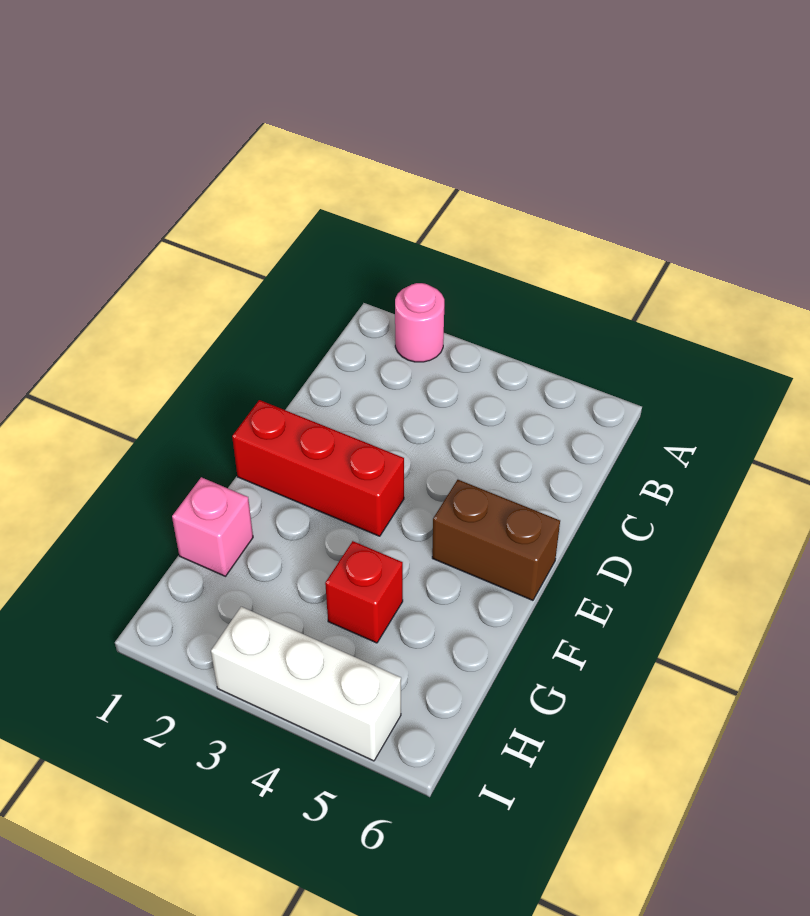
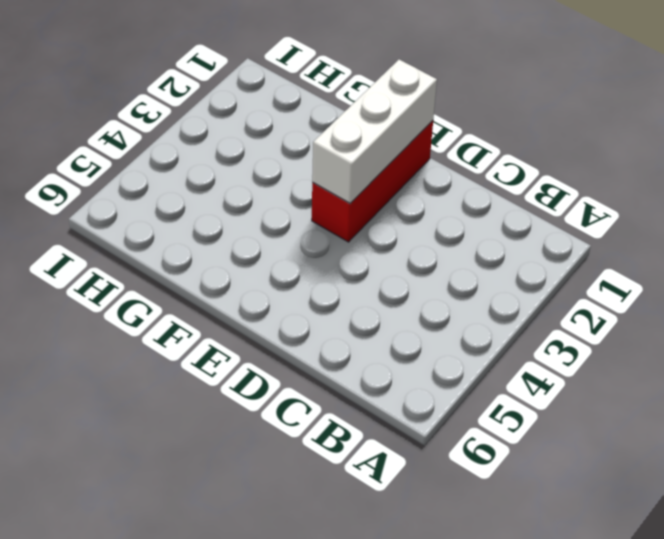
white brick E1:E3 level 2 -> white brick I3:I5 level 1
none -> pink round brick A2 level 1
none -> brown brick E5:E6 level 1

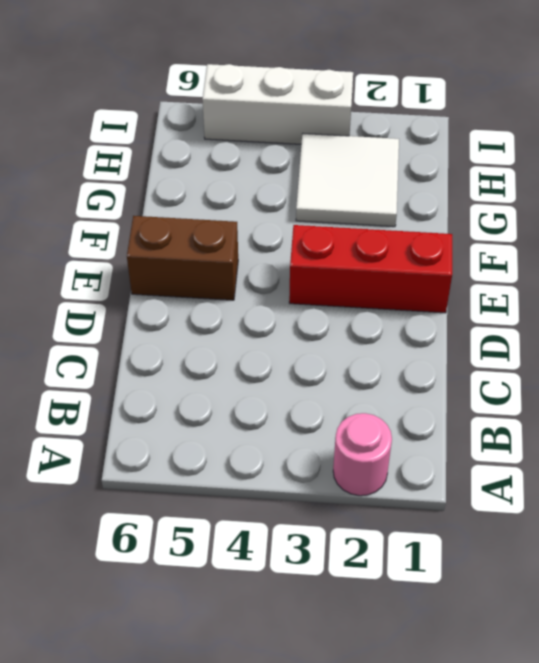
white tile G2:H3 level 1 -> none
none -> pink brick G1 level 1
none -> red brick G4 level 1

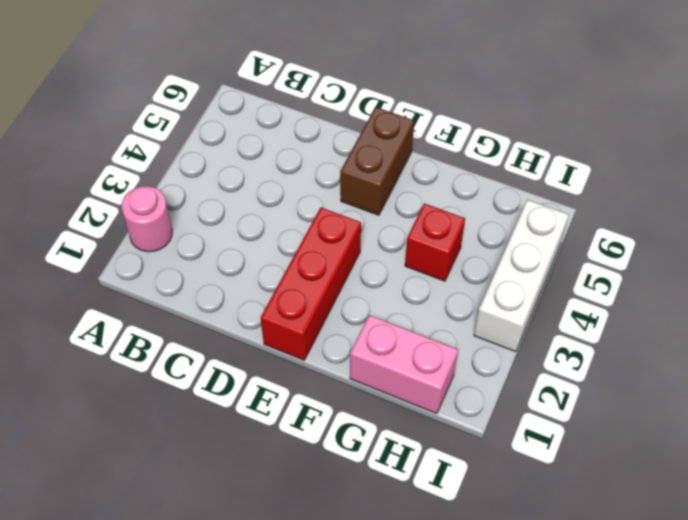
pink brick G1:H1 level 1 -> pink brick G1 level 1

